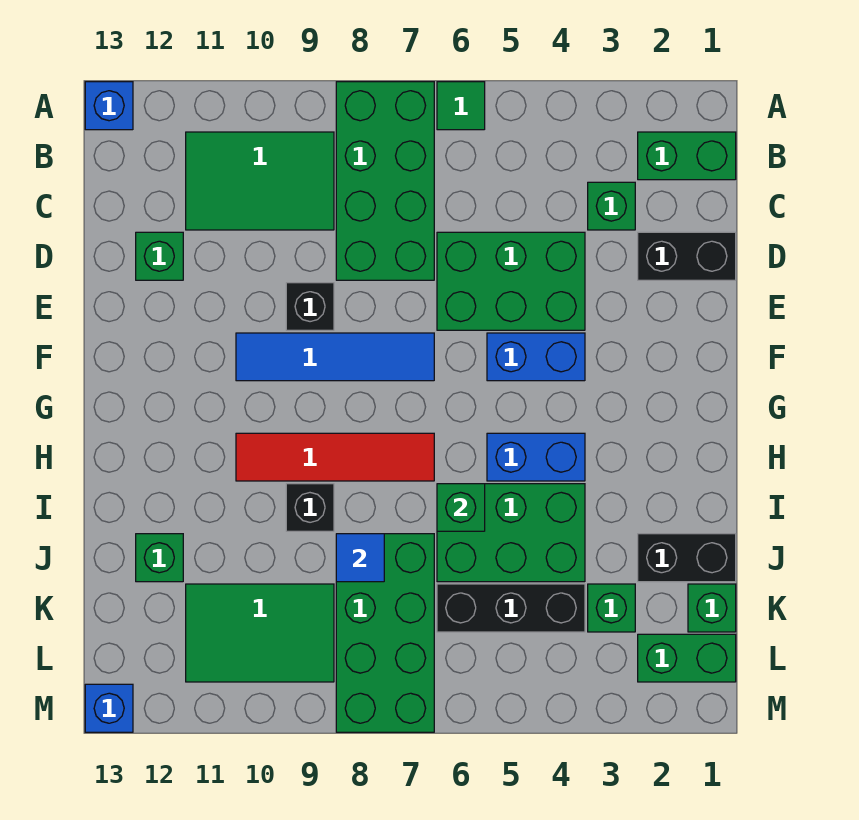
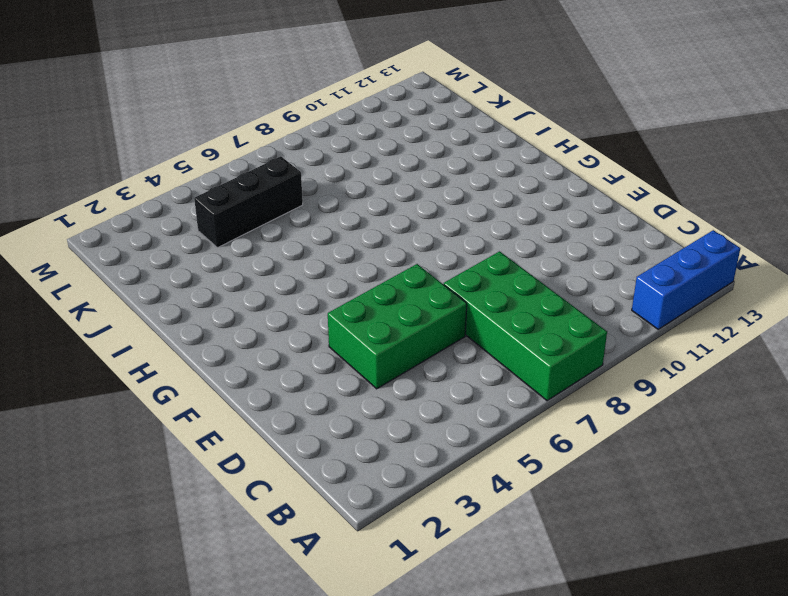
blue brick A11:A13 level 1 -> blue brick A13 level 1
none -> green tile A6 level 1
none -> green brick B1:B2 level 1
none -> green tile B9:C11 level 1

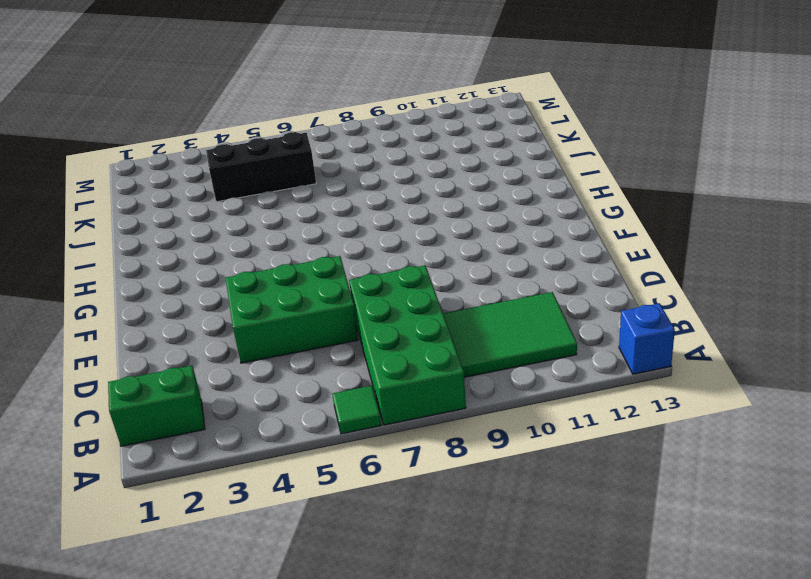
none -> green brick C3 level 1
none -> black brick D1:D2 level 1
none -> green brick D12 level 1

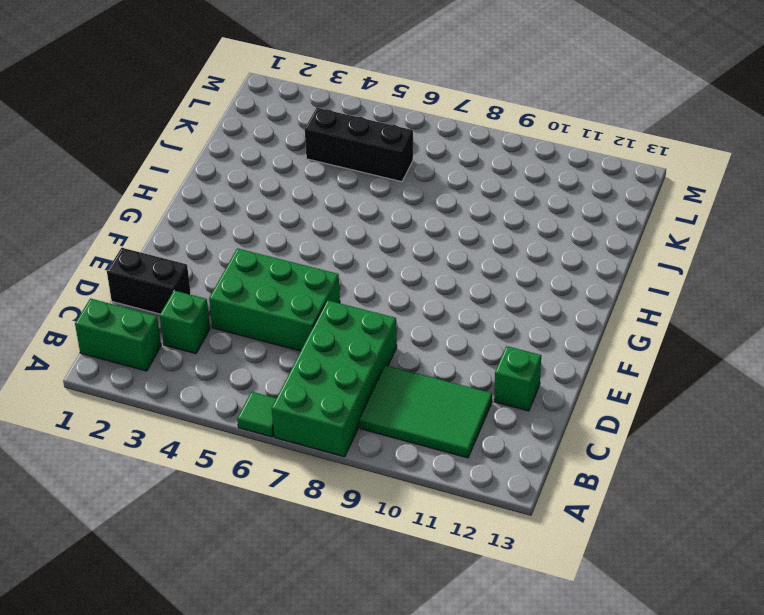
none -> blue brick A13 level 1
none -> black brick E9 level 1
none -> blue brick F4:F5 level 1

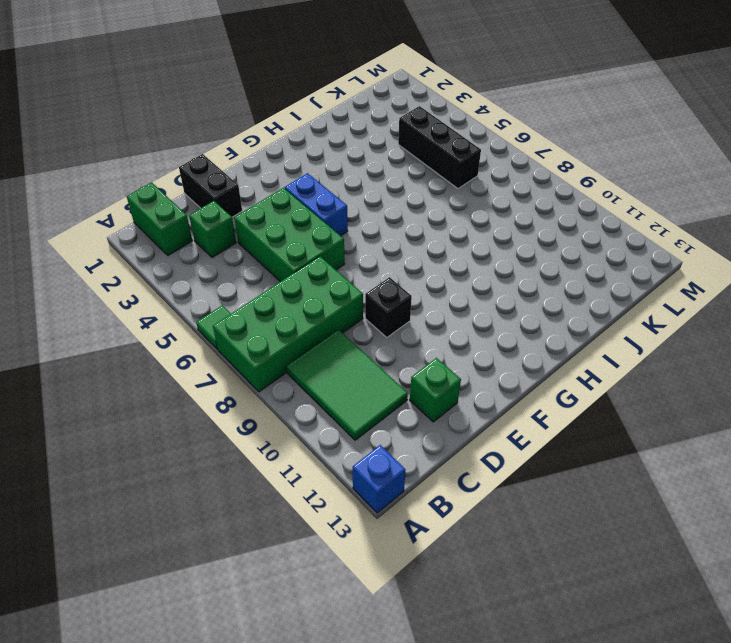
none -> blue tile F7:F10 level 1
none -> blue brick H4:H5 level 1
none -> red tile H7:H10 level 1

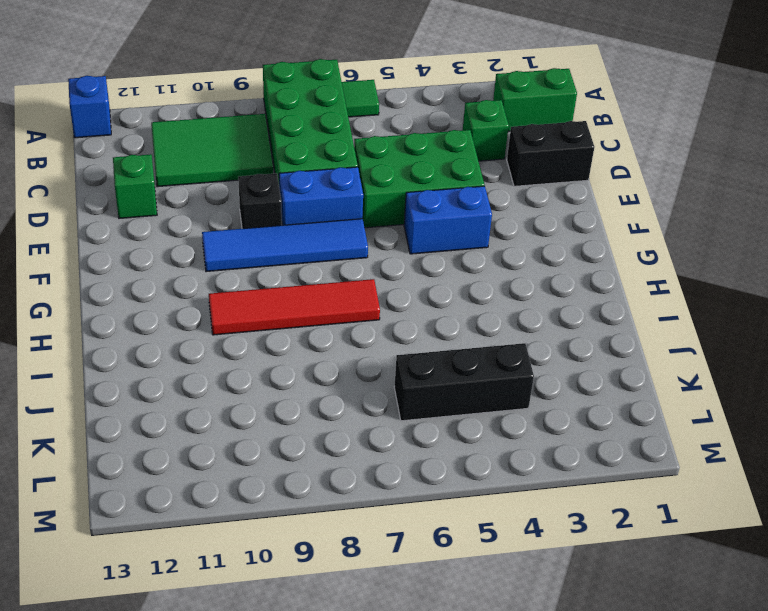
blue brick E7:E8 level 1 -> blue brick H4:H5 level 1
none -> green brick I4:J6 level 1
none -> black brick I9 level 1
none -> black brick J1:J2 level 1

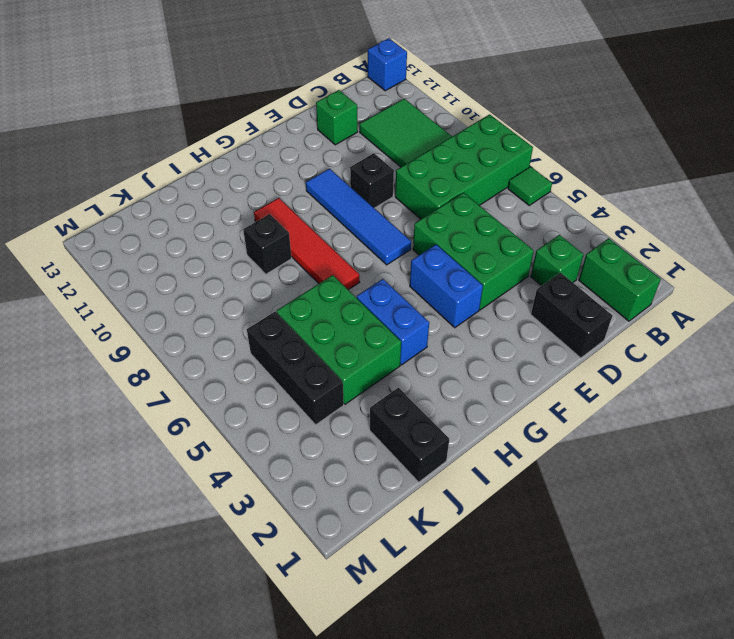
none -> green brick J7:M8 level 1
none -> green brick J12 level 1
none -> green brick K1 level 1

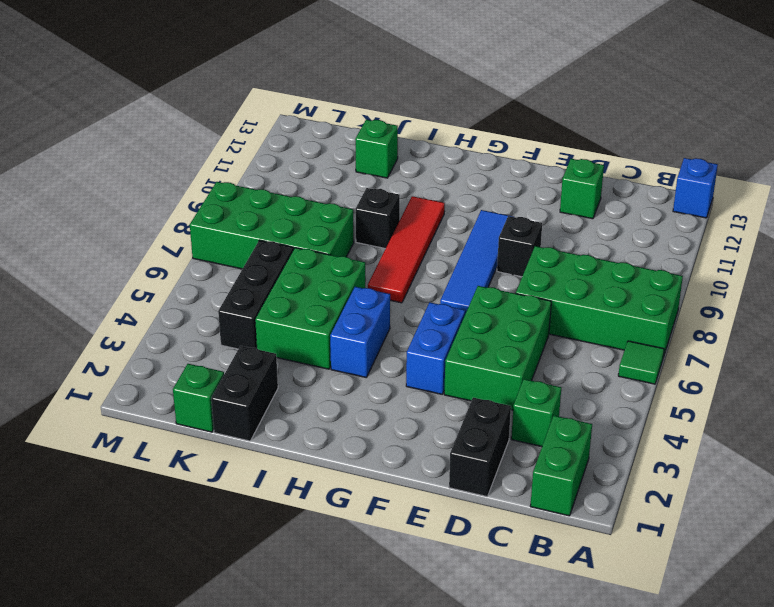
none -> green tile B9:C11 level 1
none -> green brick K3 level 1
none -> green tile K9:L11 level 1

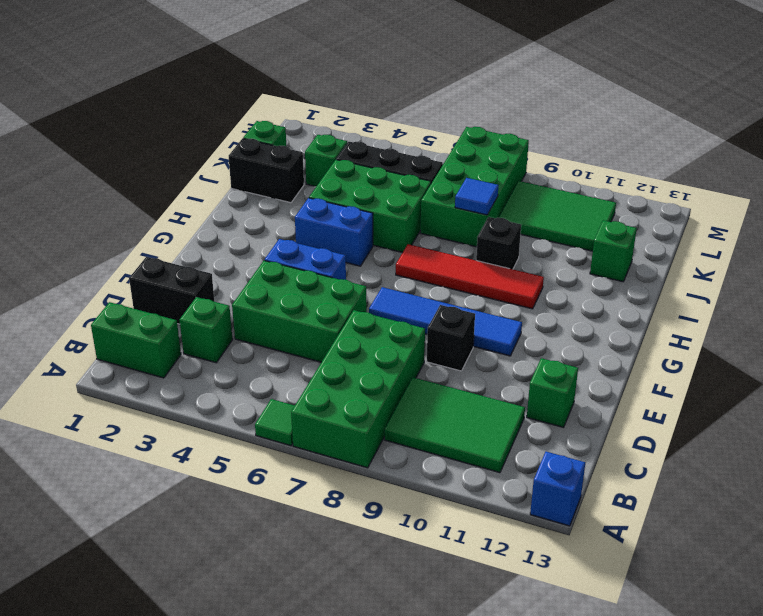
none -> green brick L1:L2 level 1
none -> blue brick M13 level 1
none -> green brick I6 level 2

